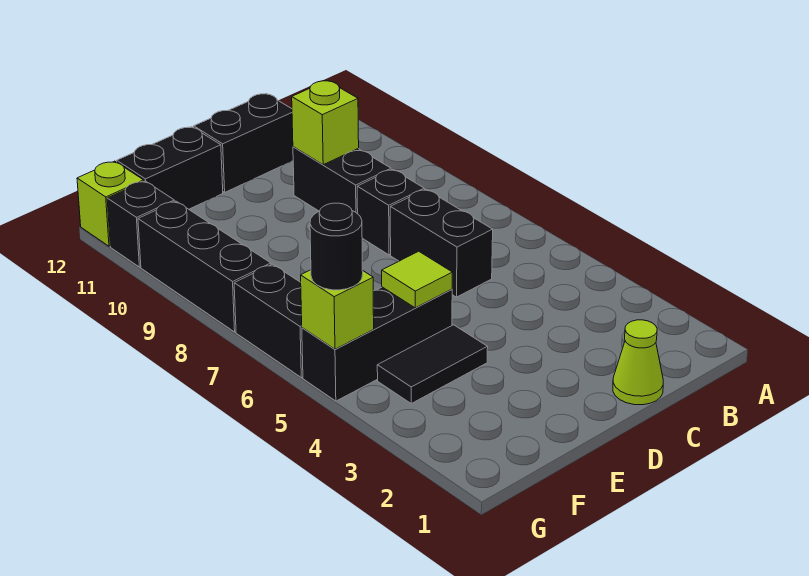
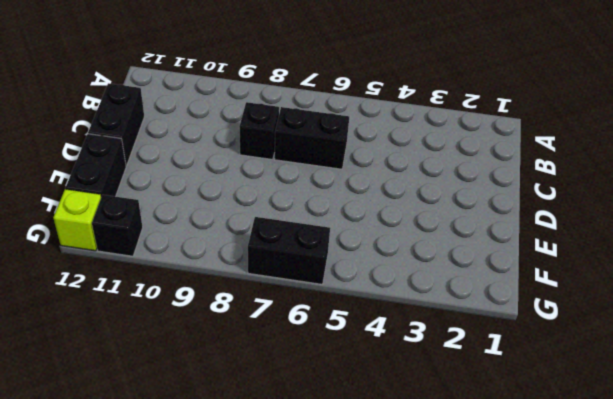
none -> lime cone C1 level 1
none -> black brick C9:C10 level 1
none -> black tile E4:F4 level 1

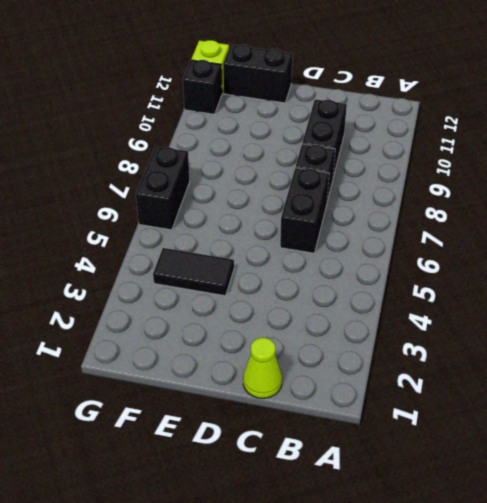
none -> black brick C12:D12 level 1
none -> black brick E5:G5 level 1
none -> black brick G8:G10 level 1

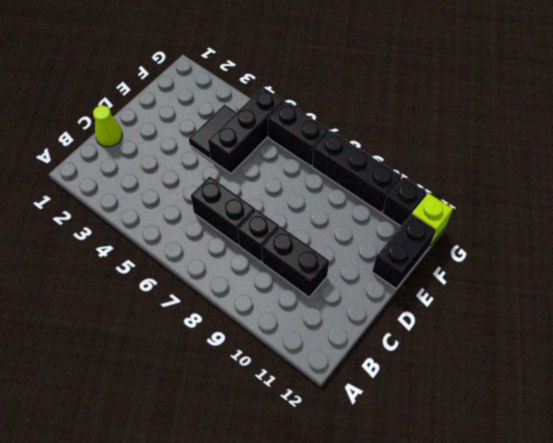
none -> black brick C12:D12 level 1
none -> lime brick C10 level 2
none -> lime tile E5 level 2

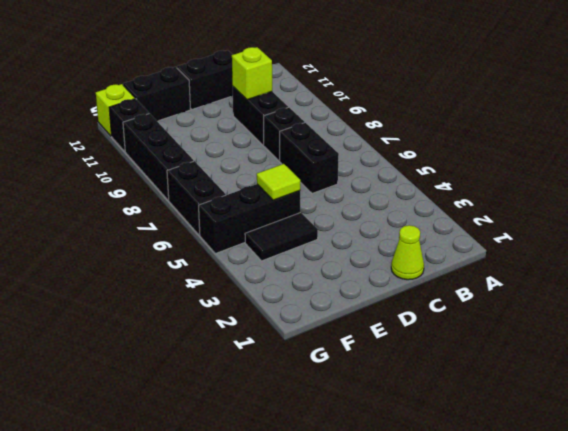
none -> lime brick G5 level 2
none -> black round brick G5 level 3

